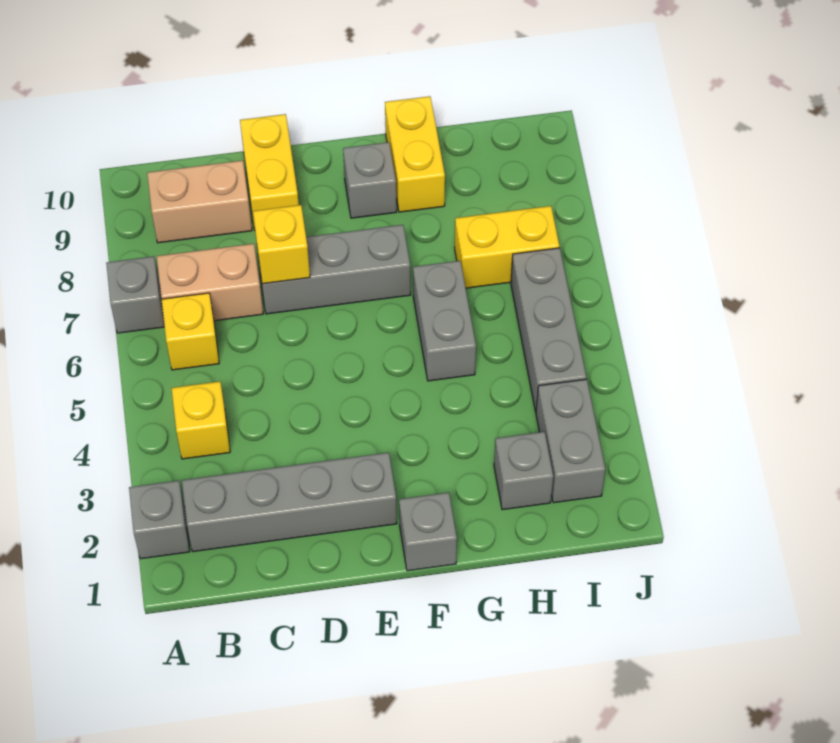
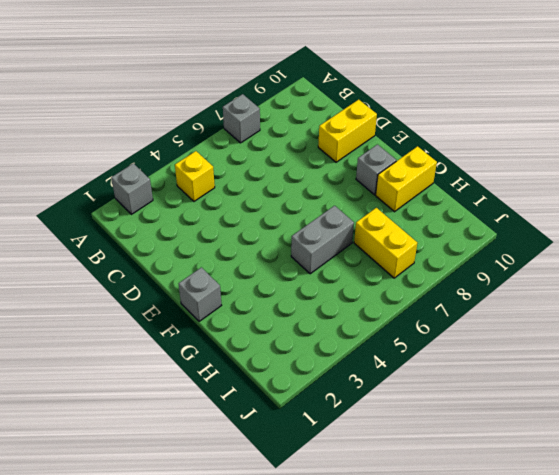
none -> grey brick B2:E2 level 1
none -> yellow brick B6 level 1
none -> tan brick B7:C7 level 1

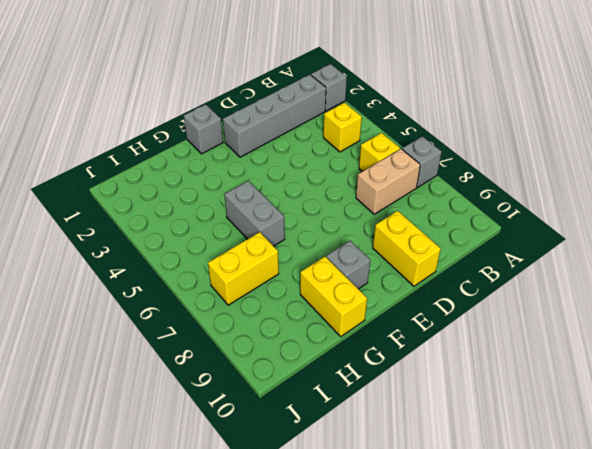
none -> tan brick B9:C9 level 1
none -> grey brick D7:F7 level 1
none -> grey brick H2 level 1

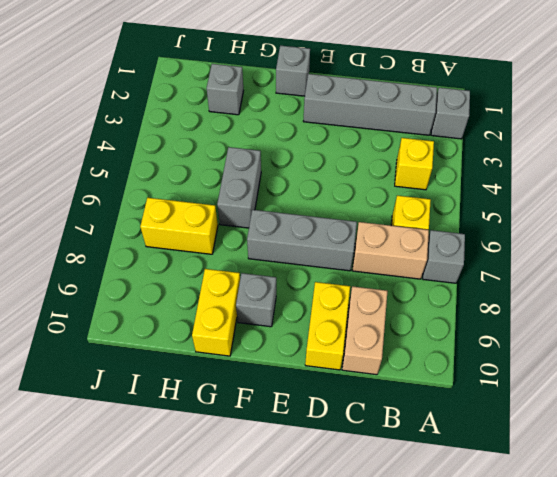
tan brick C9:C10 level 1 -> tan brick B9:C9 level 1
none -> grey brick I2:I3 level 1
none -> grey brick I4:I6 level 1
none -> yellow brick D7 level 2

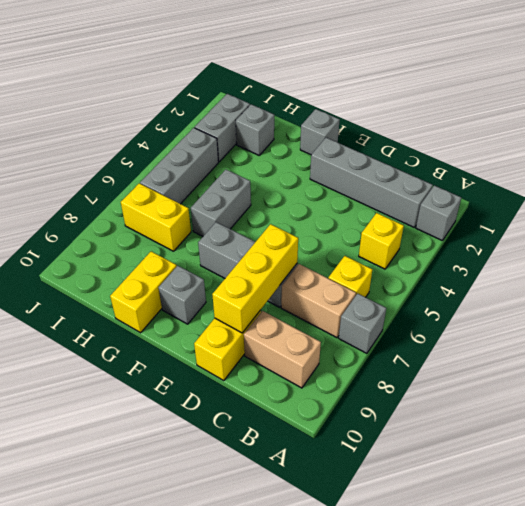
yellow brick D7:D9 level 2 -> yellow brick D7 level 2

